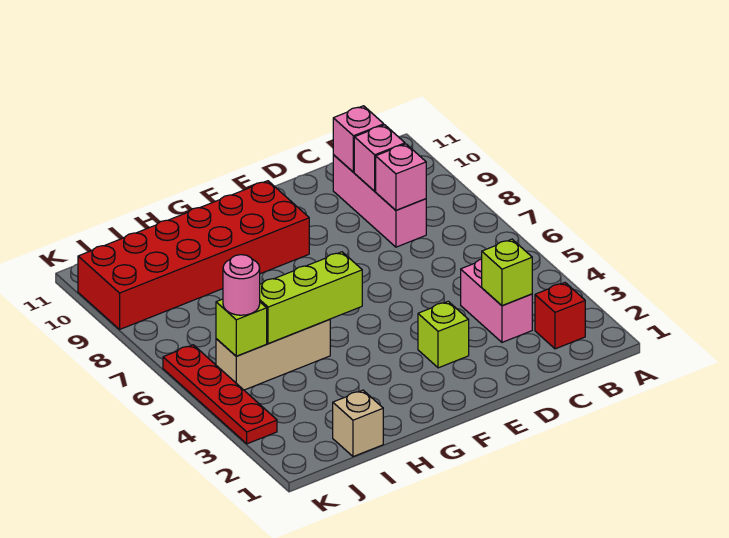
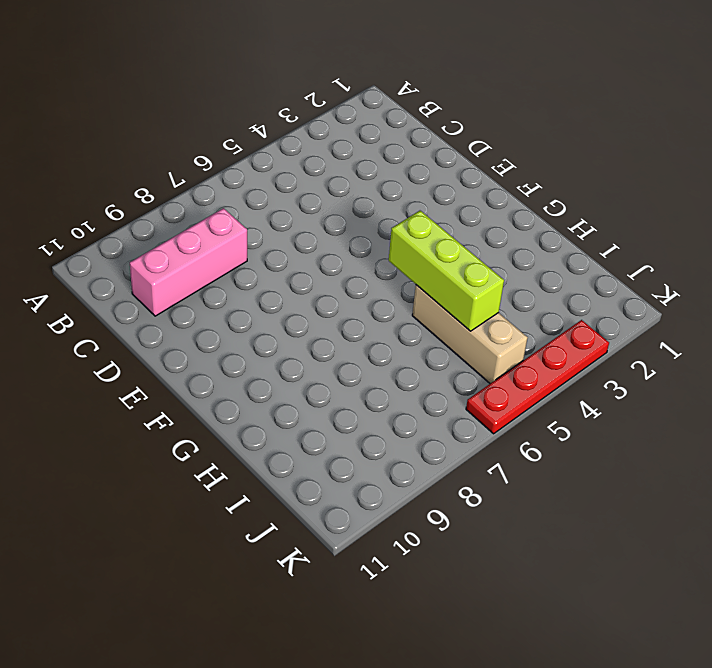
none -> red brick B2 level 1
none -> pink brick C3:C4 level 1
none -> lime brick E3 level 1

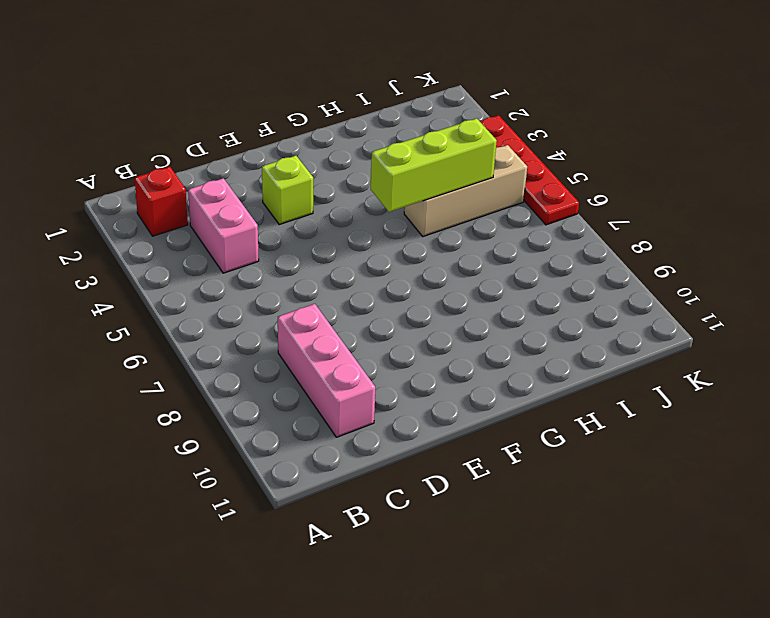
none -> red brick F9:K10 level 1
none -> tan brick I1 level 1
none -> lime brick C3 level 2

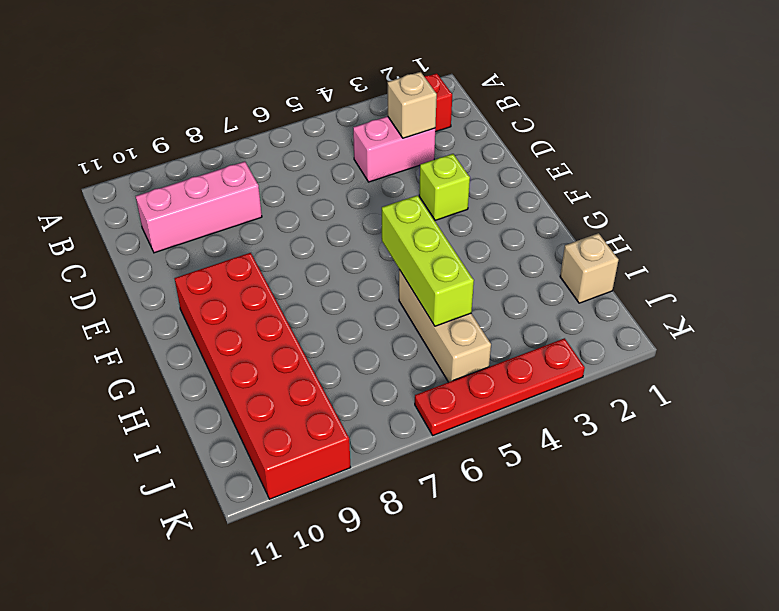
tan brick C3 level 2 -> lime brick C3 level 2
none -> pink brick C8 level 2
none -> pink brick C9 level 2
none -> pink brick C10 level 2

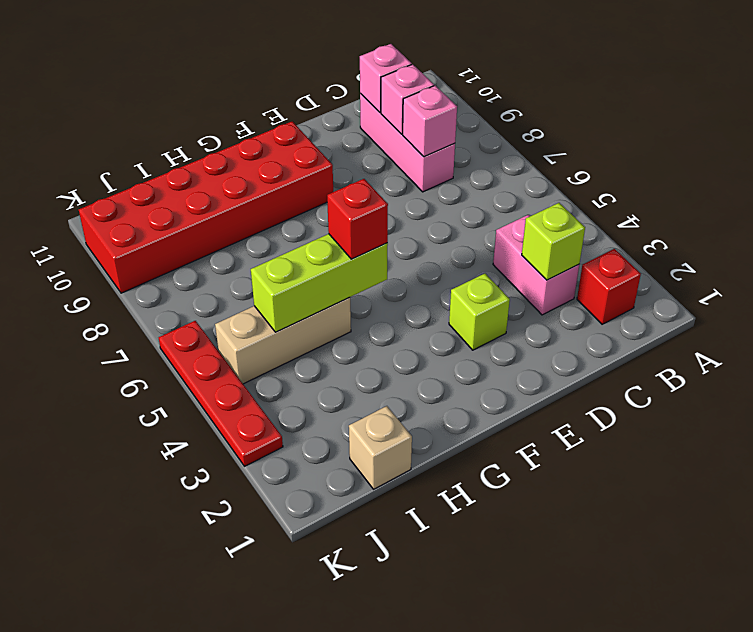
red brick G5 level 3 -> none
none -> lime brick J5 level 2
none -> pink round brick J5 level 3

